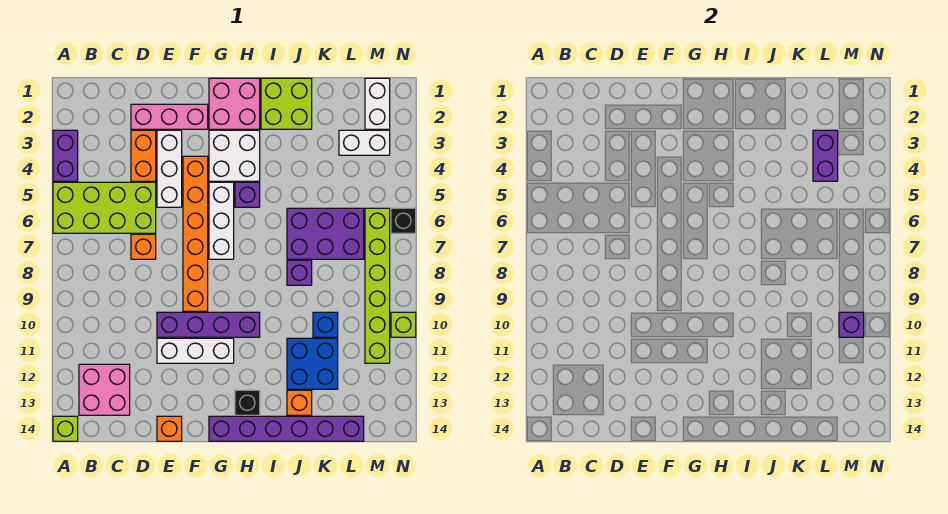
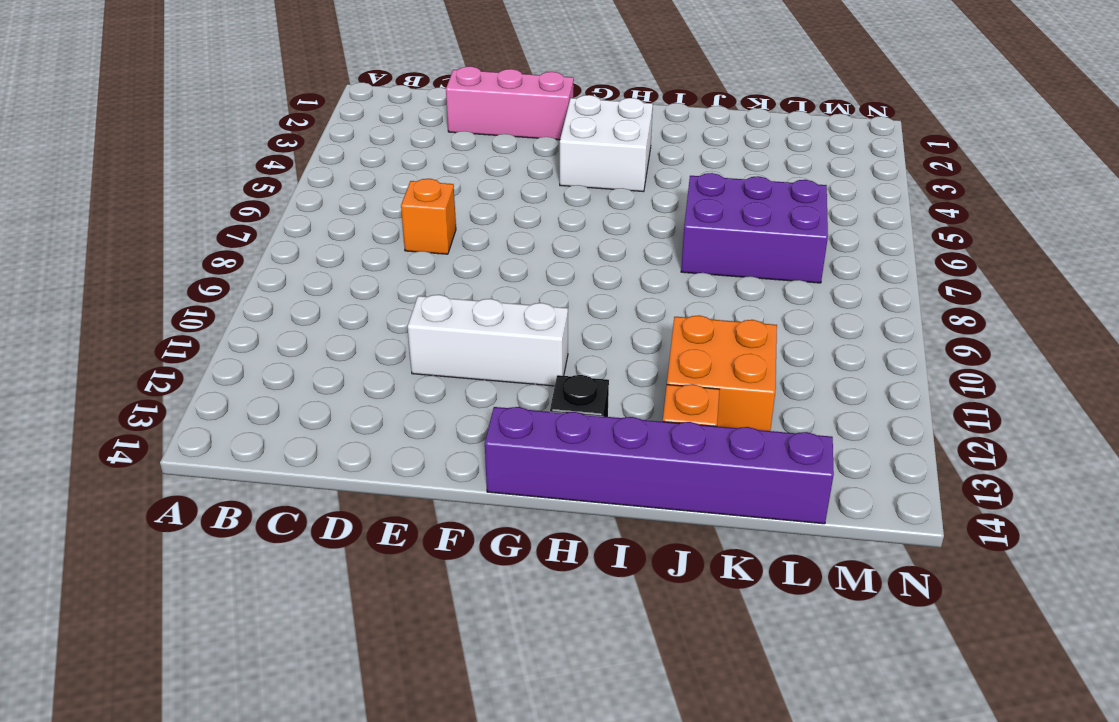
orange brick J11:K12 level 1 -> blue brick J11:K12 level 1
none -> purple brick A3:A4 level 1
none -> lime brick A5:D6 level 1
none -> lime brick A14 level 1
none -> pink brick B12:C13 level 1

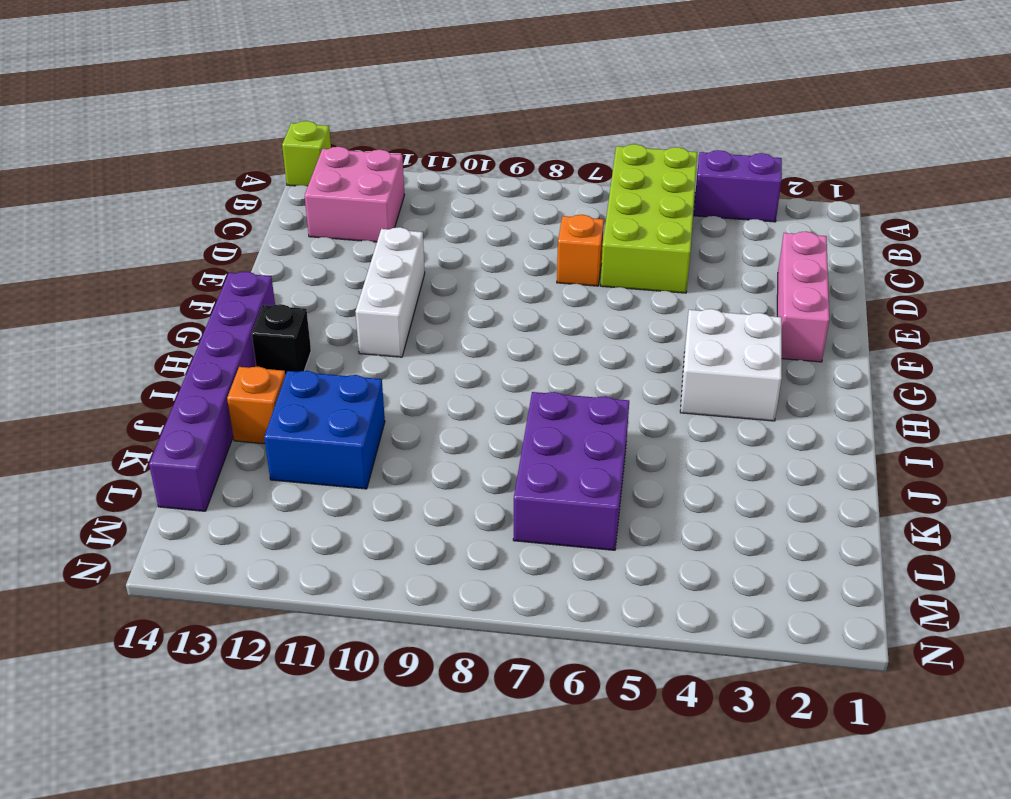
none -> orange brick D3:D4 level 1
none -> white brick E3:E5 level 1
none -> purple brick E10:H10 level 1
none -> orange brick E14 level 1

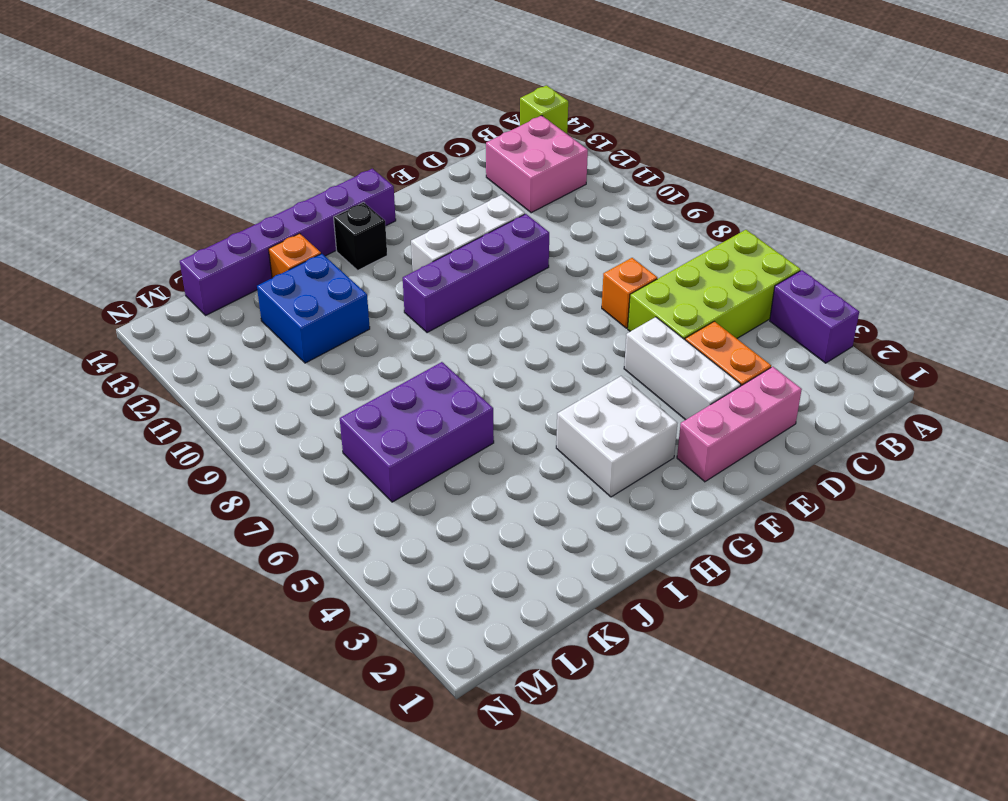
none -> orange brick E14 level 1
none -> orange brick F4:F9 level 1
none -> pink brick G1:H2 level 1
none -> white brick G5:G7 level 1

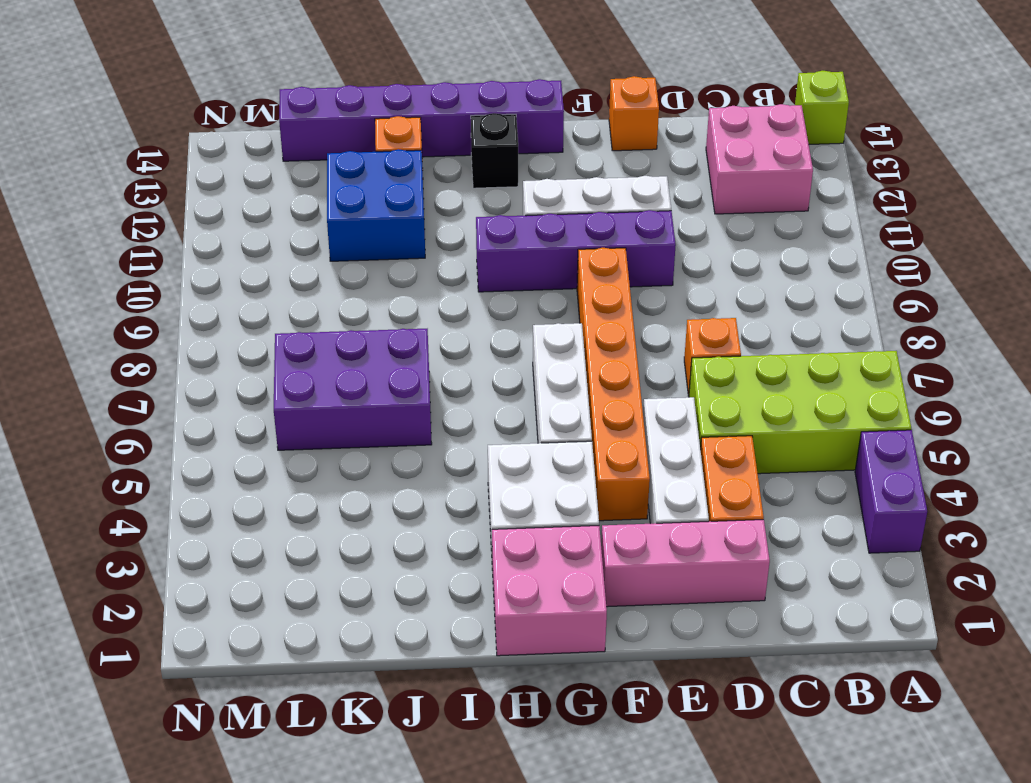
none -> purple brick H5 level 1
none -> lime brick I1:J2 level 1
none -> purple brick J8 level 1
none -> blue brick K10 level 1

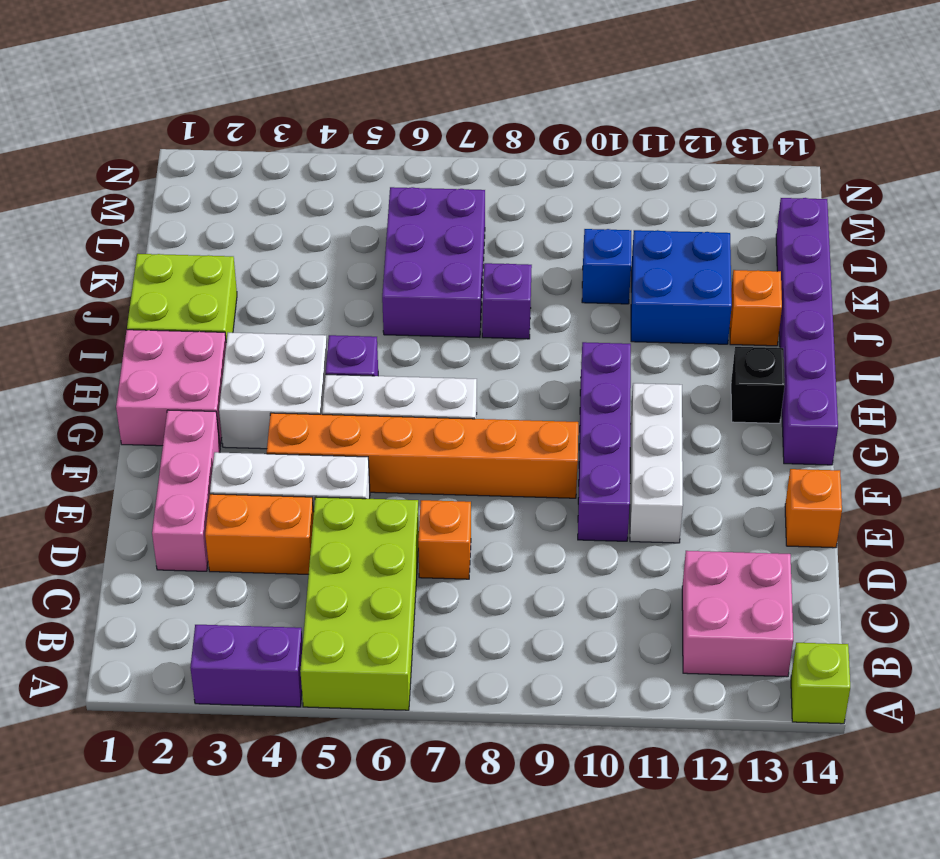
none -> white brick L3:M3 level 1
none -> white brick M1:M2 level 1
none -> lime brick M6:M11 level 1
none -> black brick N6 level 1

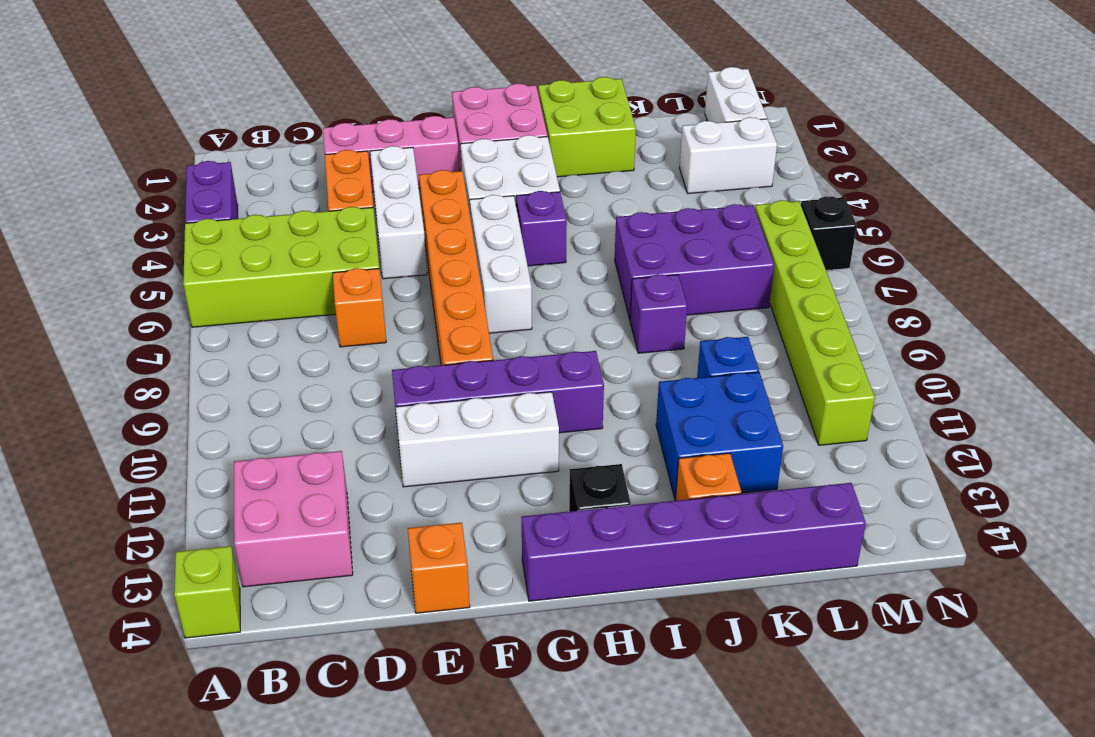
none -> lime brick N10 level 1
none -> purple brick L3:L4 level 2
none -> purple brick M10 level 2

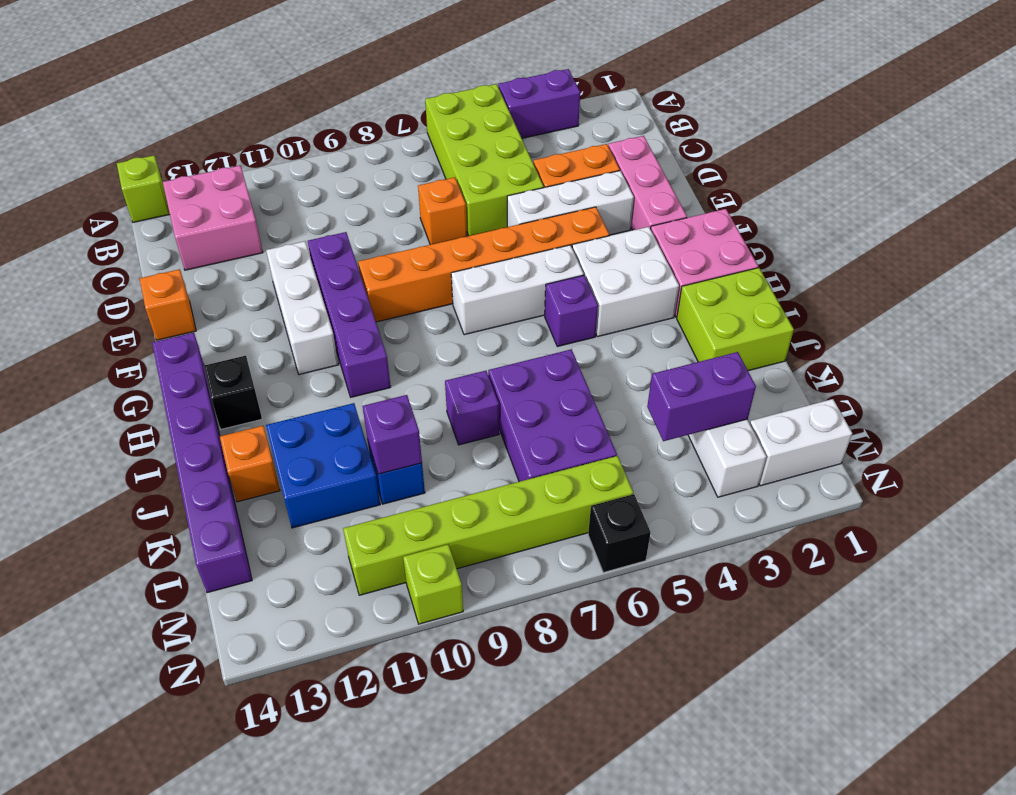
purple brick K10 level 2 -> purple brick M10 level 2

